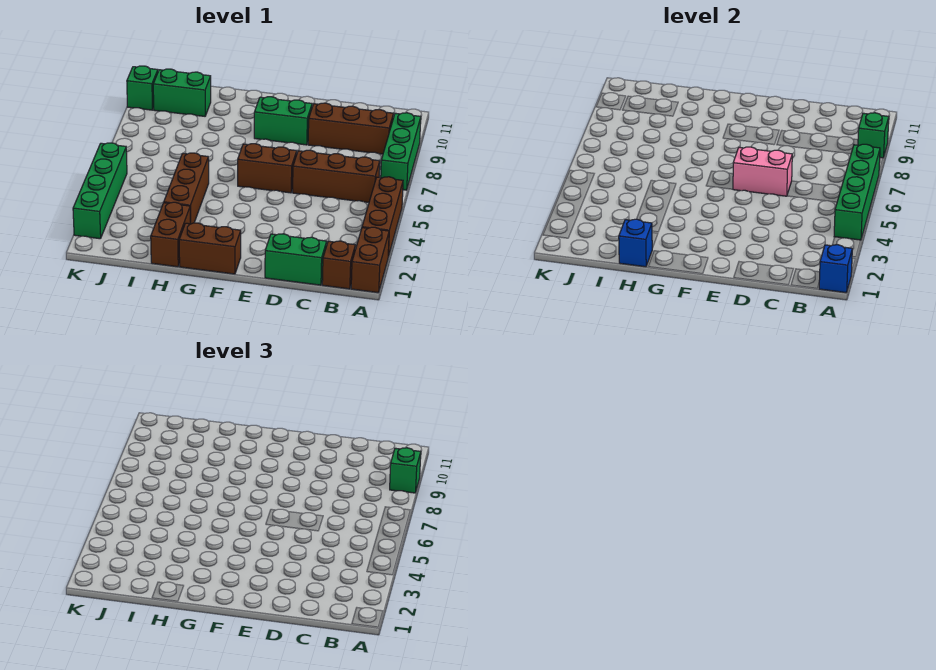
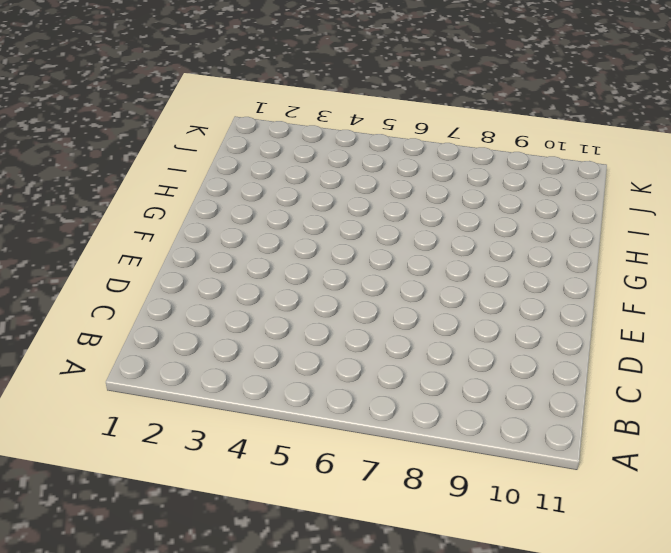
none -> brown brick A1:A2 level 1
none -> brown brick A3:A5 level 1
none -> green brick A7:A9 level 1

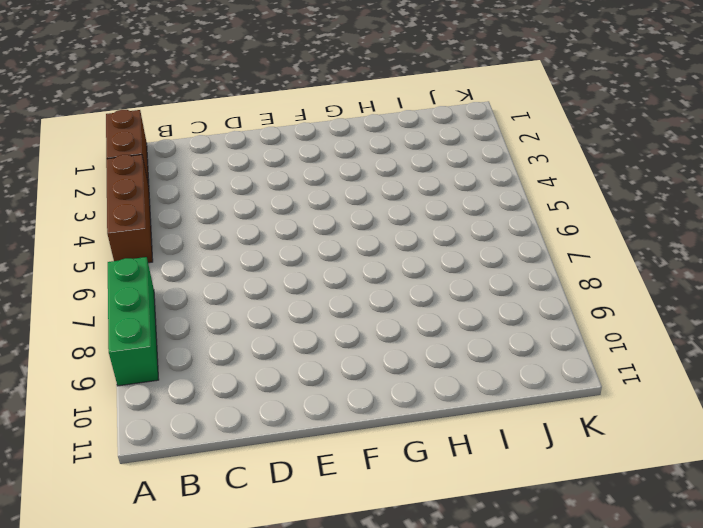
none -> brown brick B1 level 1
none -> brown brick B6:D6 level 1
none -> brown brick B9:D9 level 1

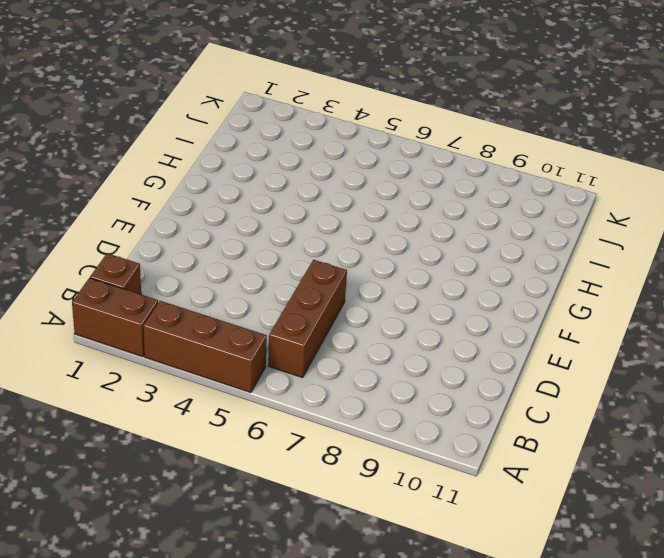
none -> green brick A7:A9 level 1
none -> brown brick B9:D9 level 1
none -> green brick C1:D1 level 1

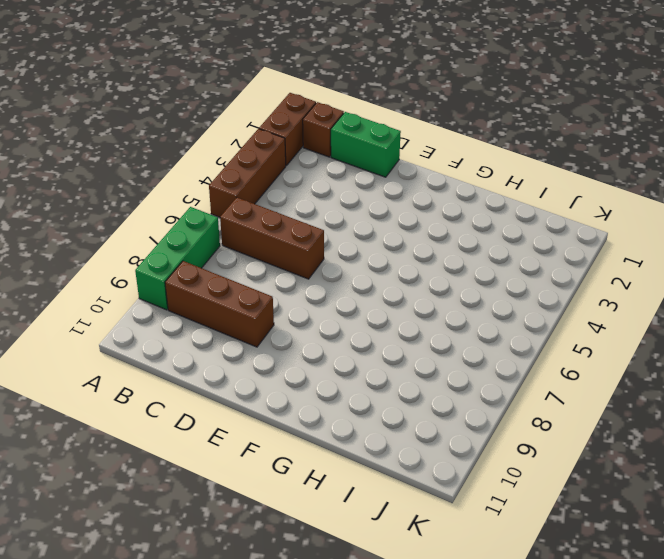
none -> brown brick E6:F6 level 1
none -> green brick E9:F9 level 1
none -> brown brick F1:G1 level 1

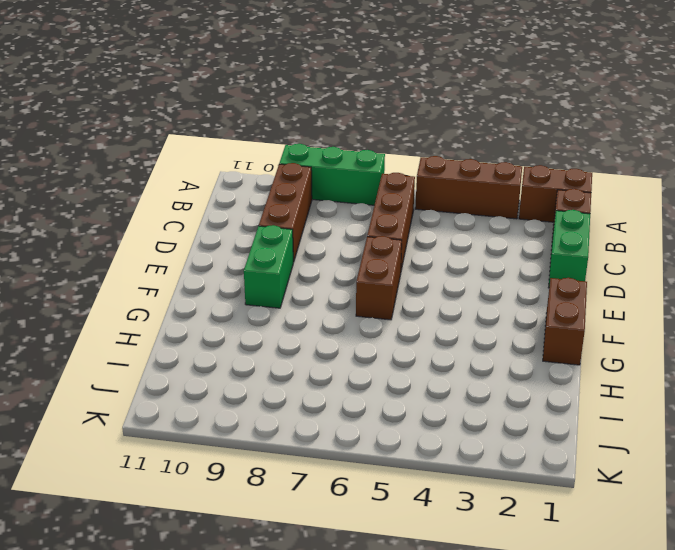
none -> brown brick H1:H2 level 1
none -> brown brick H3:H5 level 1
none -> green brick I10:J10 level 1

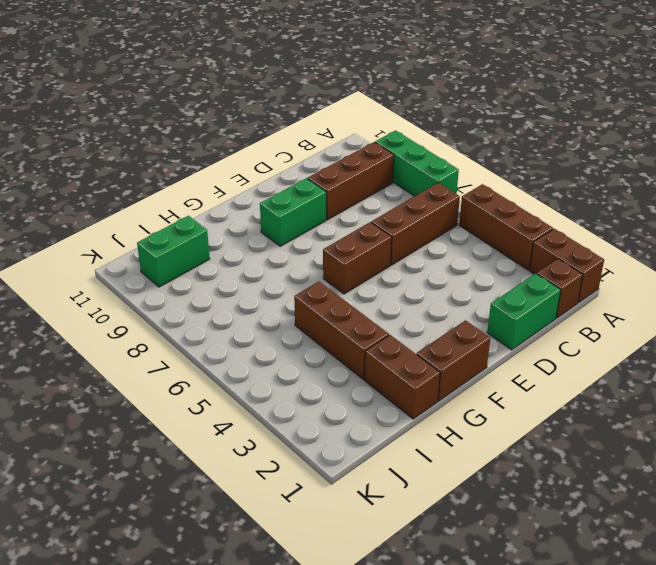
none -> green brick K2:K5 level 1
none -> green brick K10 level 1
none -> blue brick A1 level 2

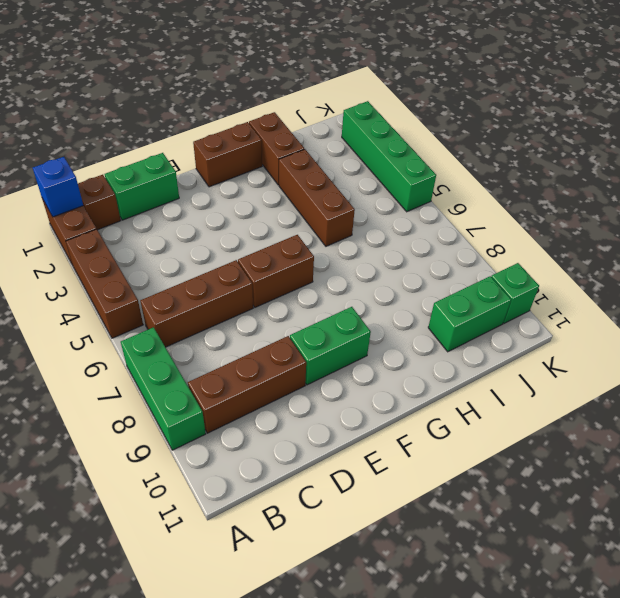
none -> green brick A4:A7 level 2
none -> green brick A9 level 2
none -> pink brick D6:E6 level 2

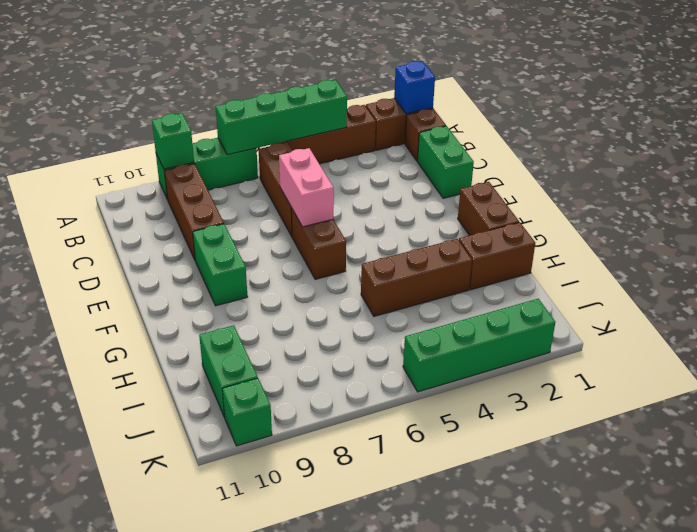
none -> blue brick H1 level 2
none -> green brick A9 level 3

